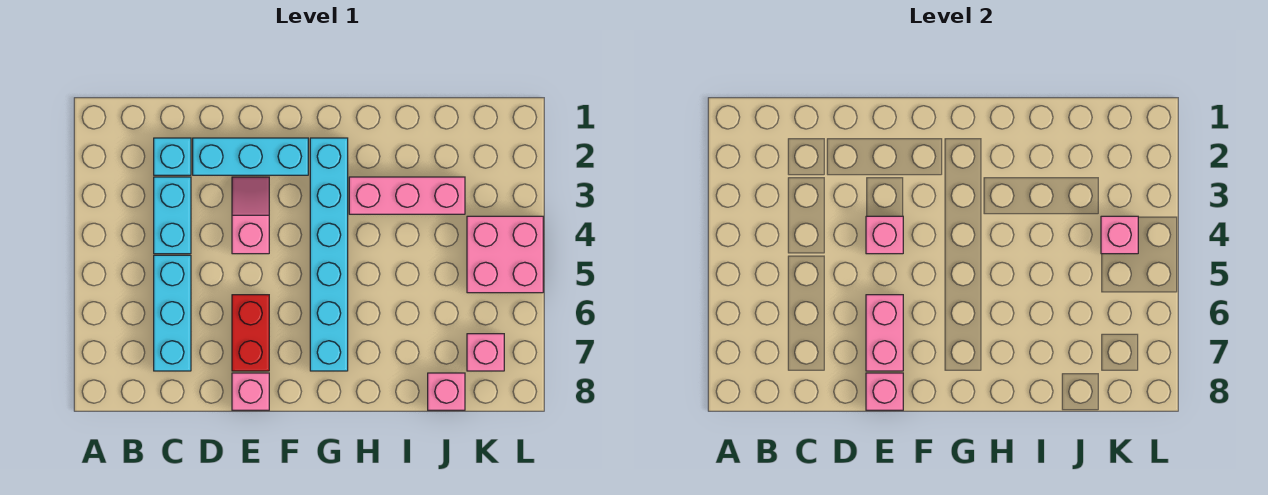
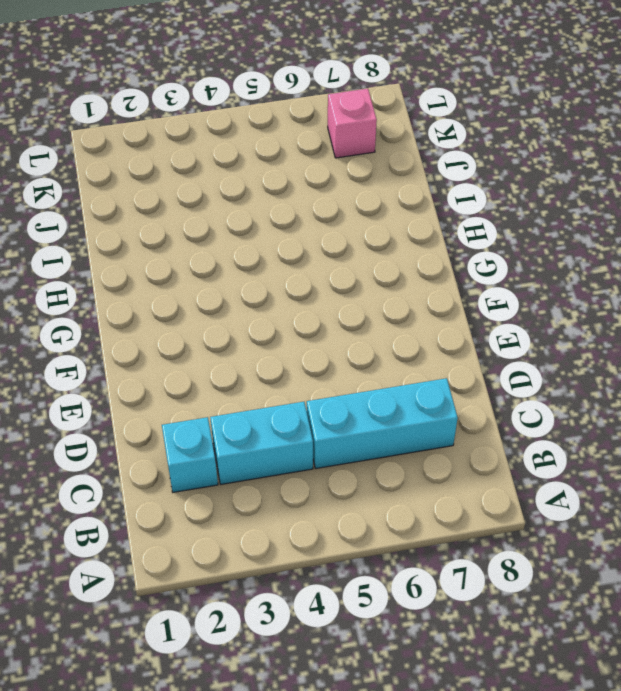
none -> cyan brick D2:F2 level 1
none -> pink slope E3:E4 level 1 top 4
none -> red brick E6:E7 level 1

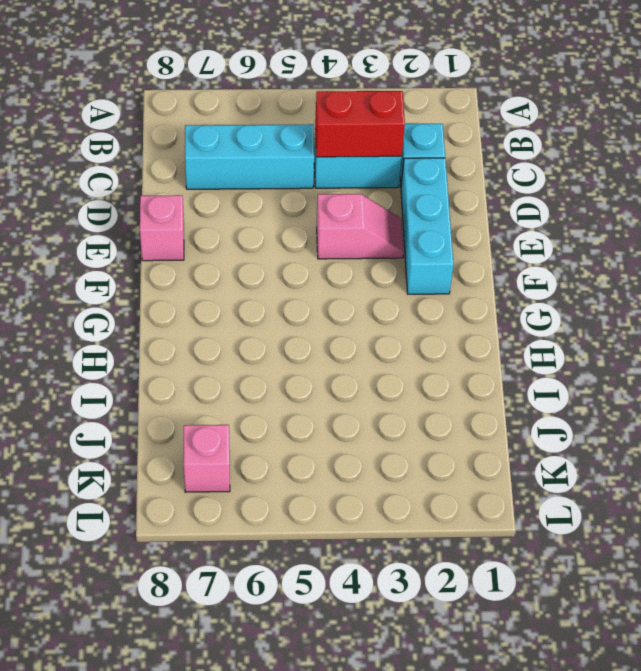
red brick C3:C4 level 2 -> red brick E6:E7 level 1
none -> cyan brick G2:G7 level 1
none -> pink brick H3:J3 level 1
none -> pink brick J8 level 1

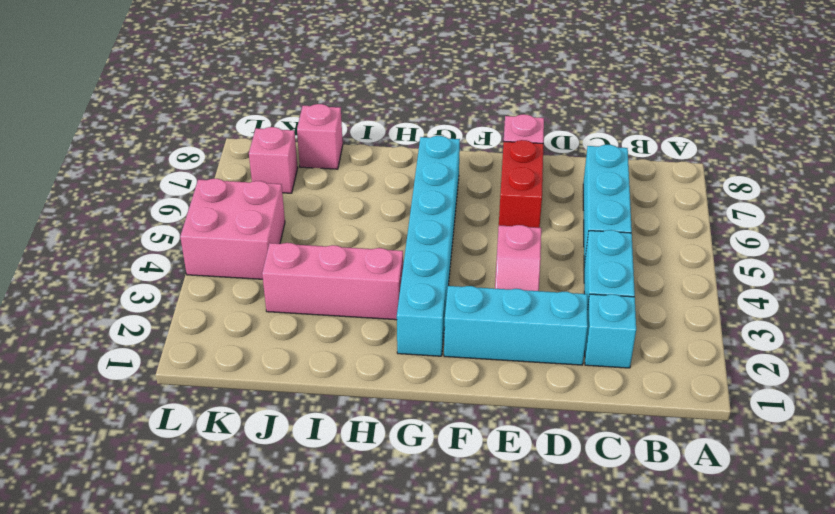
none -> pink brick E4 level 2
none -> pink brick E6:E7 level 2
none -> pink brick E8 level 2

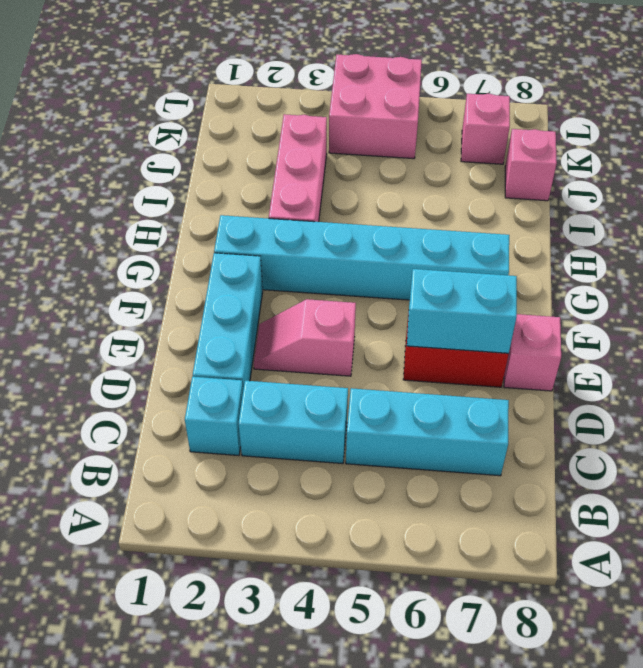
cyan brick E6:E7 level 2 -> pink brick E6:E7 level 2
none -> pink brick E4 level 2
none -> pink brick E8 level 2
none -> pink brick K4 level 2

